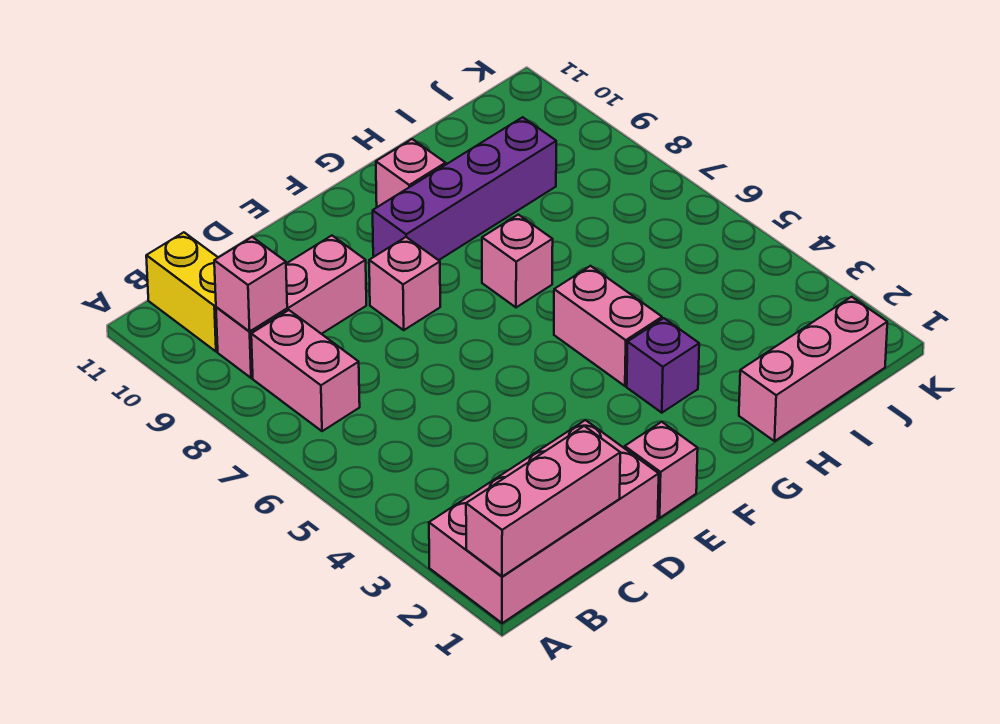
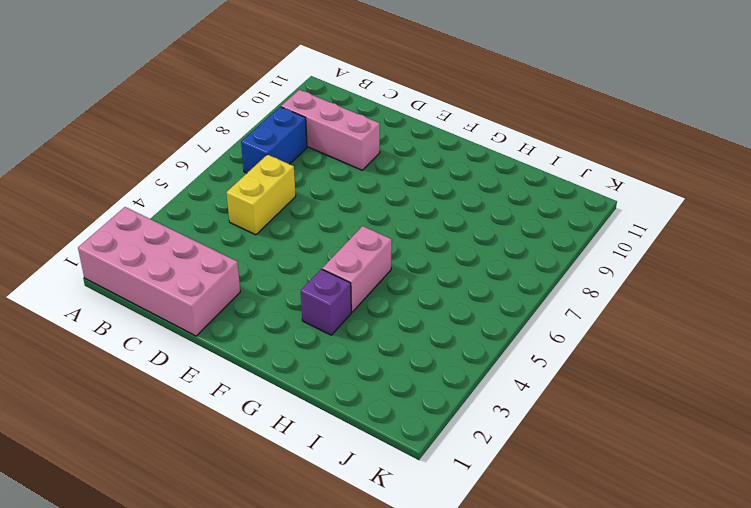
blue brick B7:B8 level 1 -> pink brick B7:B8 level 1
yellow brick C5:C6 level 1 -> yellow brick B10:B11 level 1
none -> pink brick E1 level 1
none -> pink brick E8 level 1
none -> purple brick F9:I9 level 1

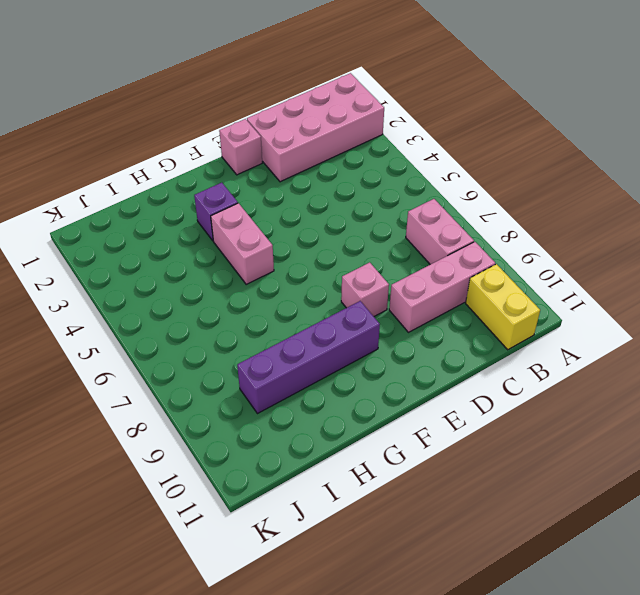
none -> pink brick G7 level 1
none -> pink brick G10 level 1
none -> pink brick H1:J1 level 1

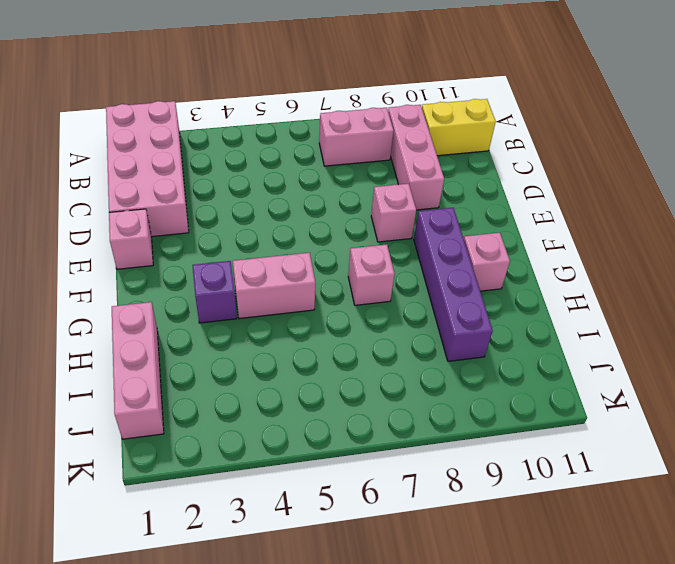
none -> pink brick A1:C1 level 2
none -> pink brick B9 level 2

